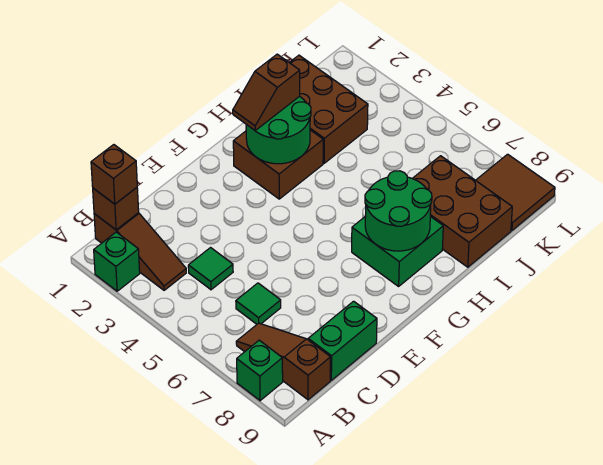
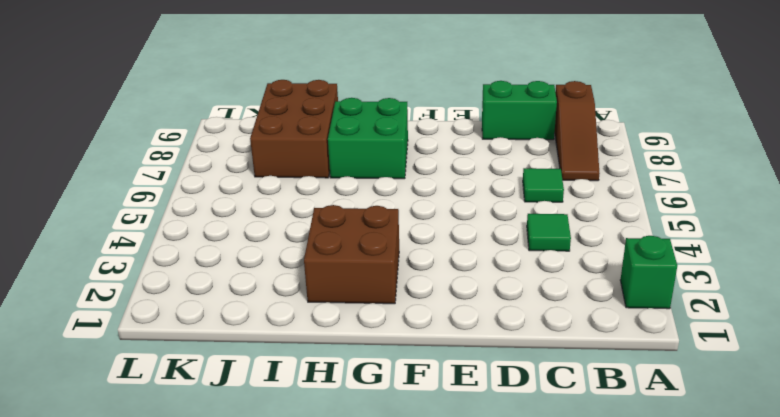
none -> green brick A8 level 1
none -> brown slope B1:B3 level 1 top 1
none -> brown brick I1:J3 level 1

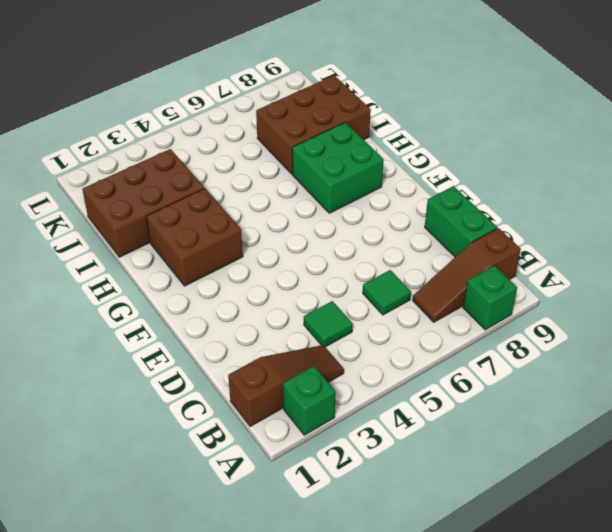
none -> brown tile K8:L9 level 1
none -> brown brick B1 level 2
none -> green round brick G2:H3 level 2

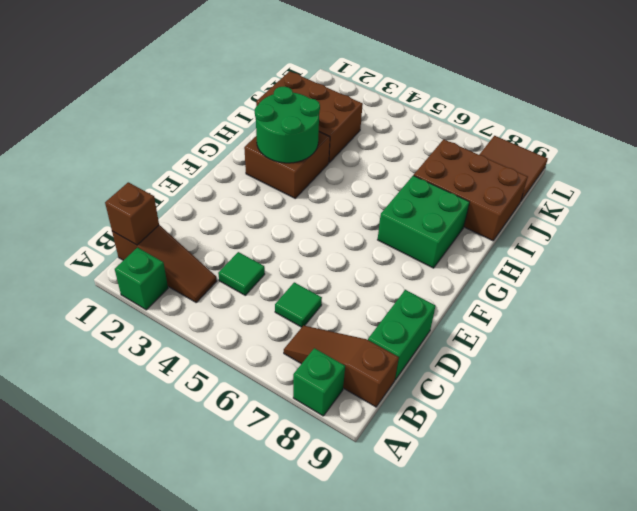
none -> green round brick G7:H8 level 2
none -> brown brick B1 level 3
none -> brown slope G2:H2 level 3 top H

